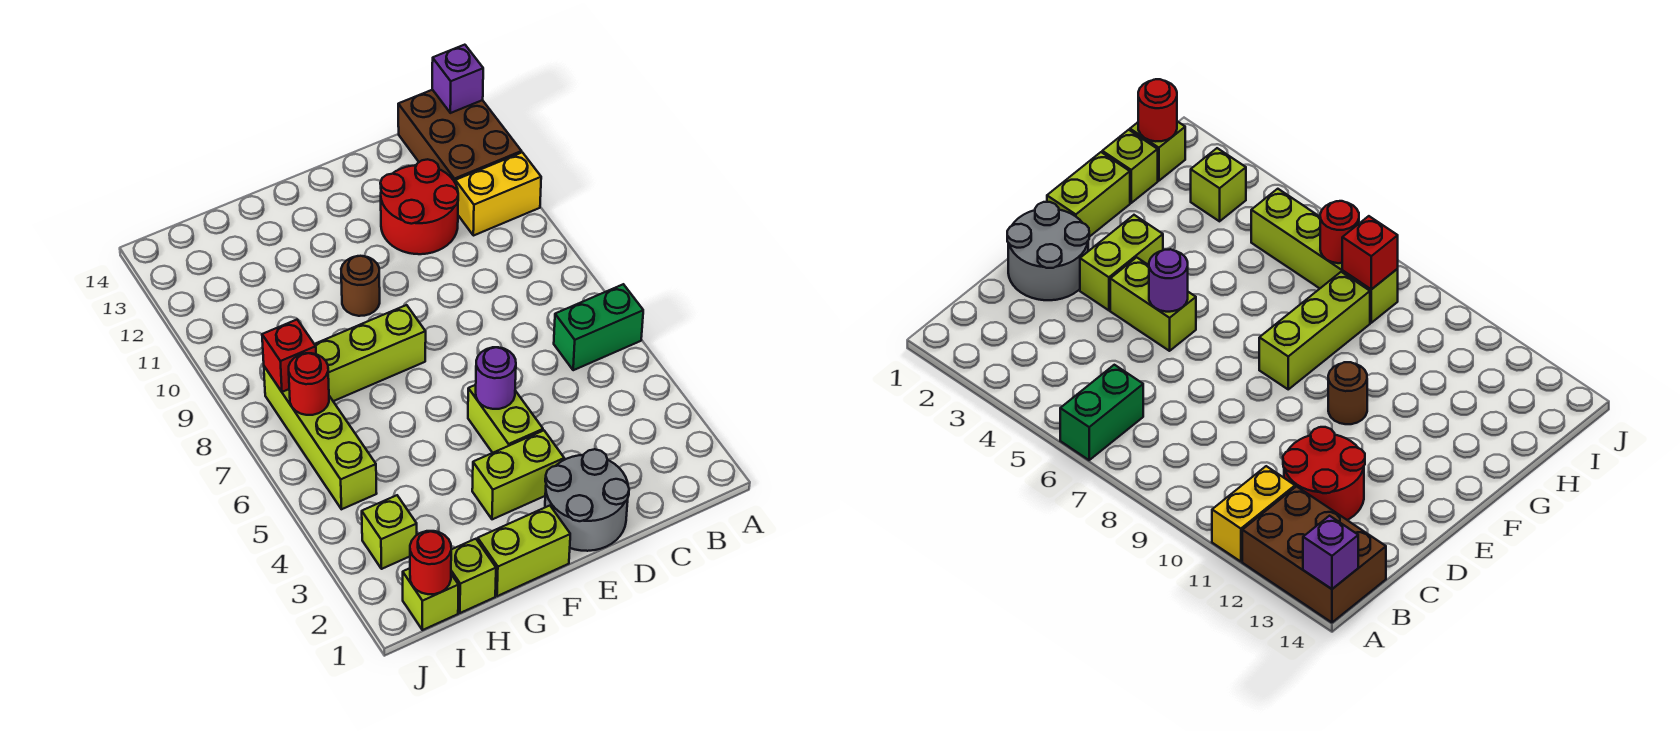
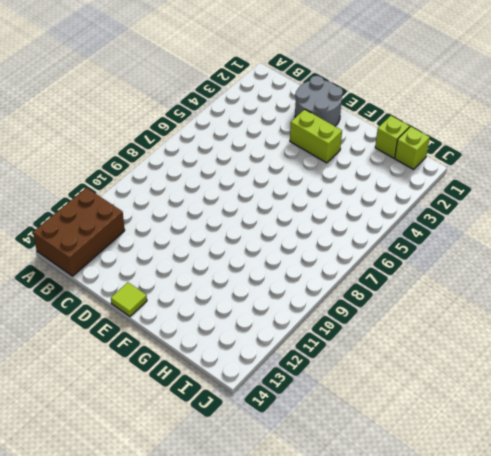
lime tile E14 level 1 -> none
none -> green brick A6:B6 level 1
none -> yellow brick A11:B11 level 1
none -> red round brick C11:D12 level 1

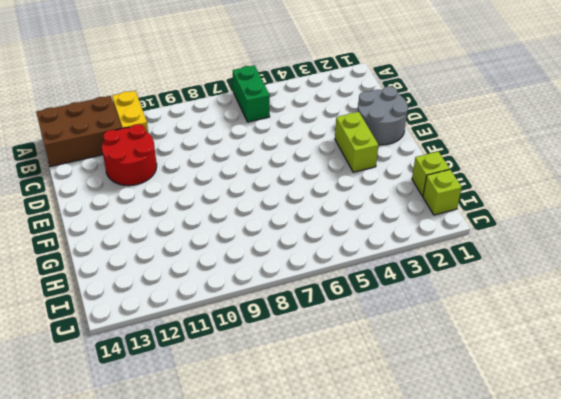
none -> lime brick E4:E5 level 1
none -> lime brick F1:G1 level 1
none -> lime brick F8:H8 level 1

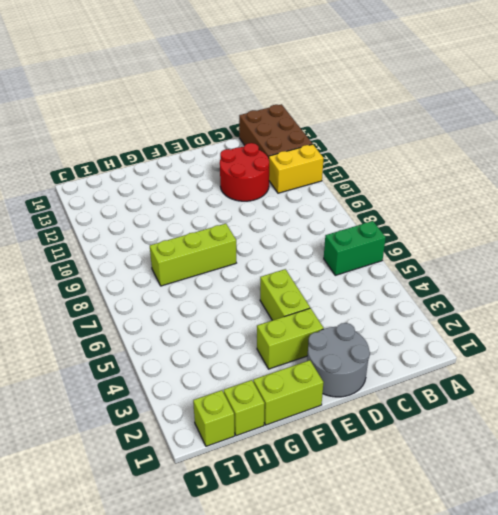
none -> brown round brick F10 level 1
none -> lime brick I3 level 1
none -> lime brick I5:I8 level 1

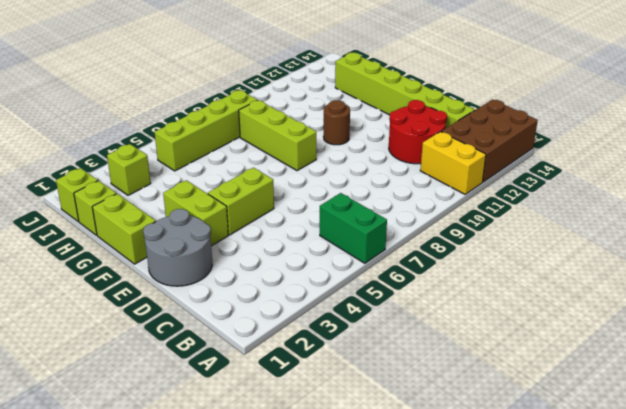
lime brick C13:H13 level 1 -> none
none -> purple brick A14 level 2
none -> purple round brick E5 level 2
none -> red round brick I1 level 2

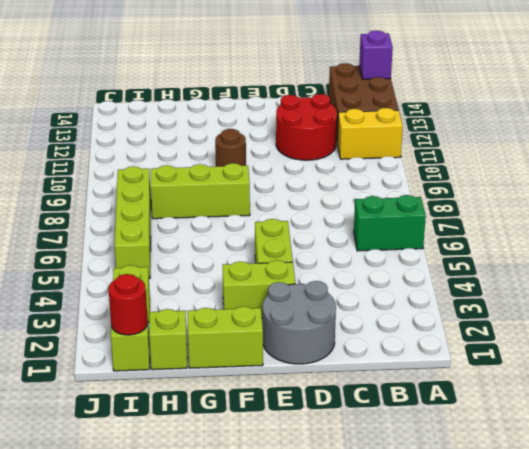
none -> purple round brick E5 level 2
none -> red round brick I7 level 2
none -> red brick I8 level 2

